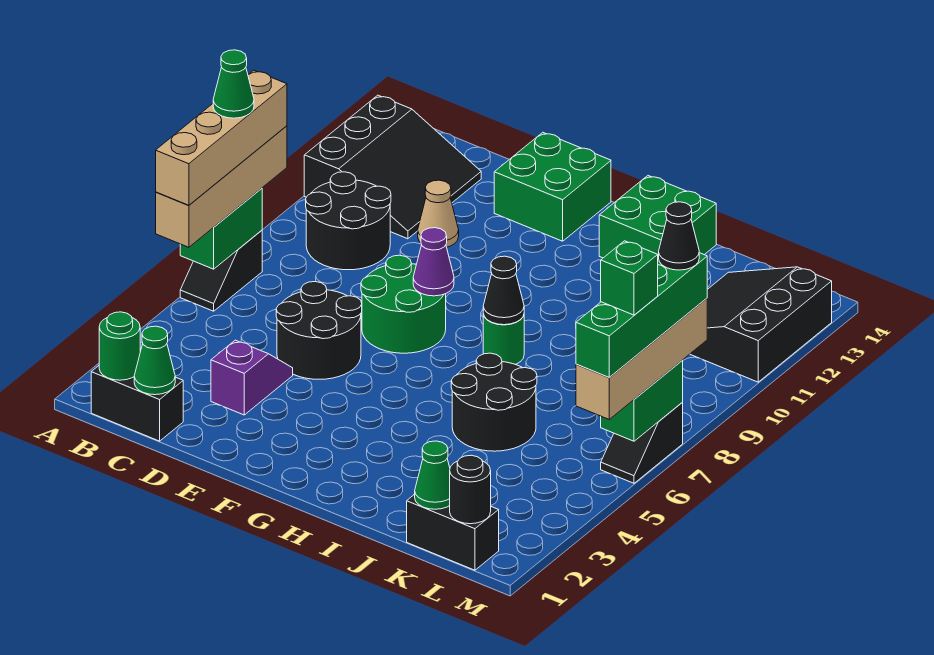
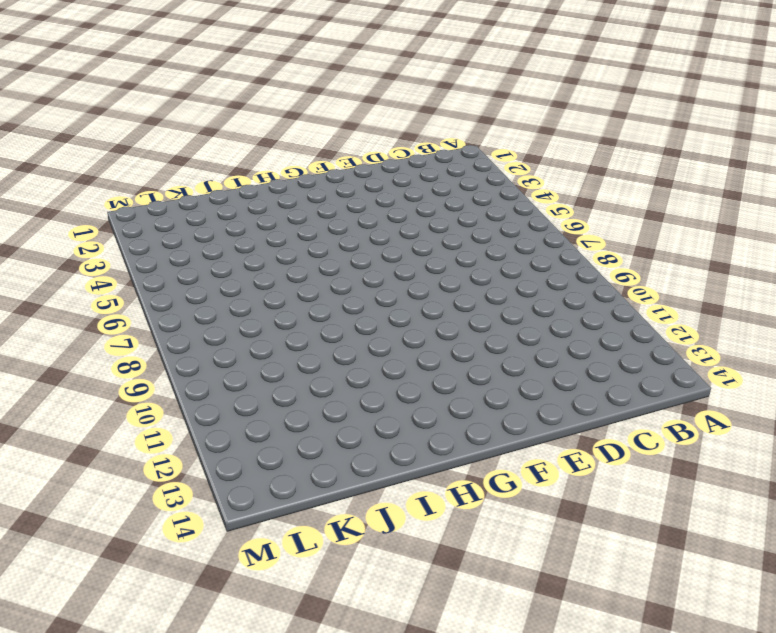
none -> black slope A6:A7 level 1 top 7
none -> black slope A11:C13 level 1 top A
none -> black brick B1:C1 level 1
none -> black round brick B9:C10 level 1

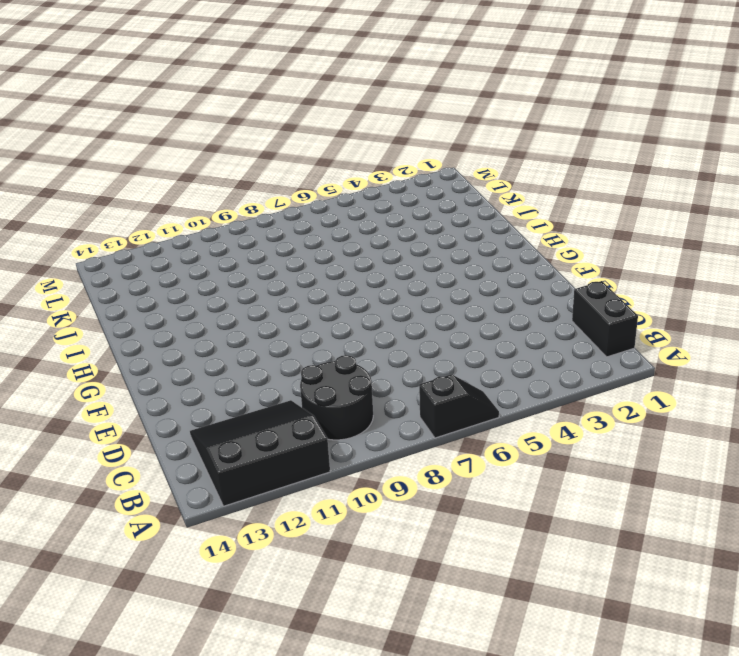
none -> purple slope D3:D4 level 1 top 3
none -> black round brick D5:E6 level 1
none -> tan cone D11 level 1
none -> green round brick E7:F8 level 1

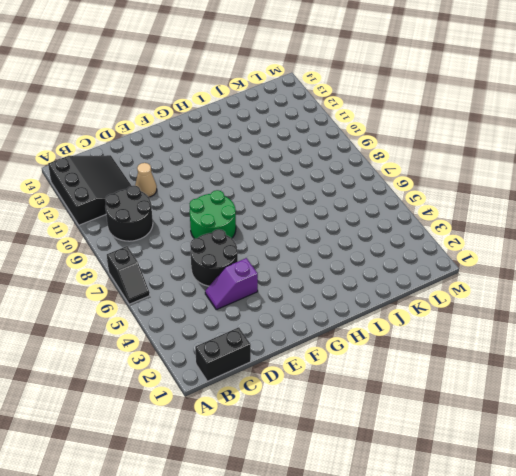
purple slope D4:E4 level 1 top E -> purple slope D3:D4 level 1 top 3
none -> green brick E13:F14 level 1
none -> green round brick H8 level 1
none -> green brick H13:I14 level 1
none -> black round brick I5:J6 level 1

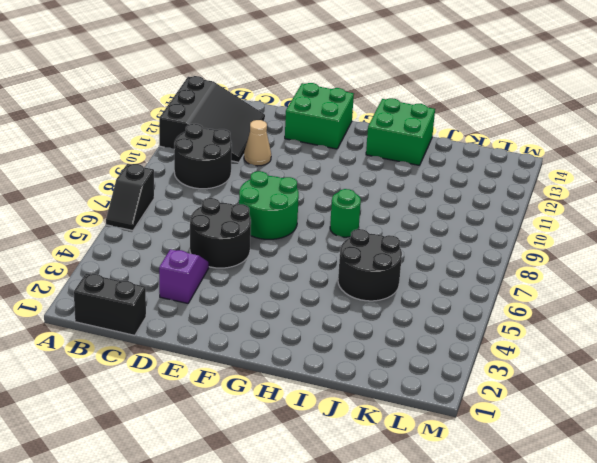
none -> black brick K1:L1 level 1
none -> black slope K11:M13 level 1 top M
none -> black slope M6:M7 level 1 top 7
none -> green brick A6:A7 level 2

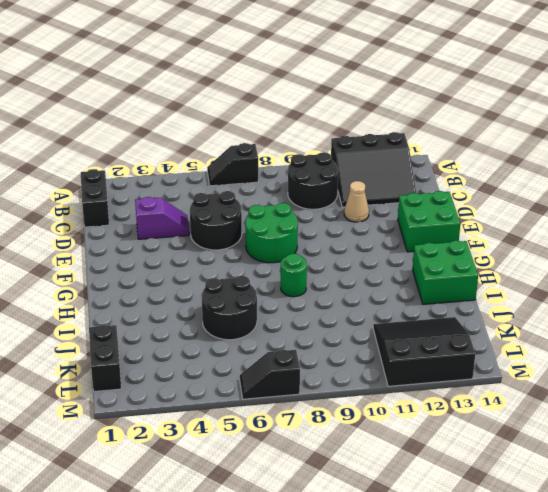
none -> green brick A6:A7 level 2
none -> green round brick B1 level 2
none -> green cone C1 level 2
none -> purple cone F8 level 2

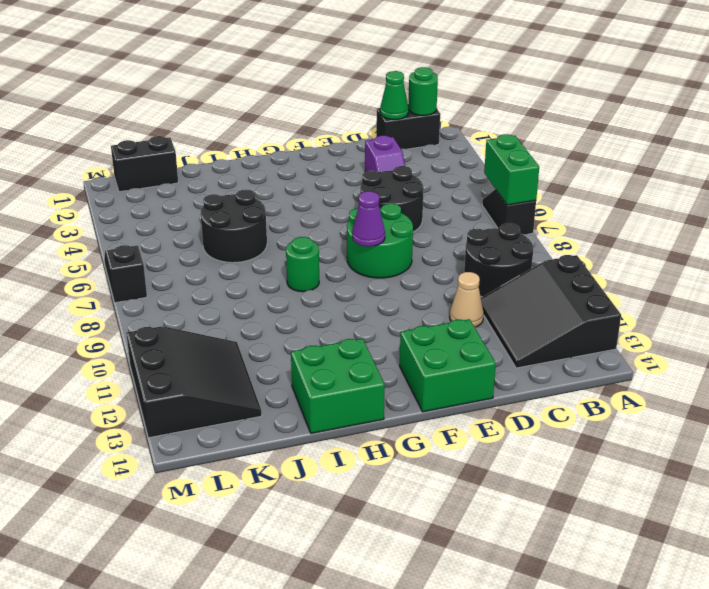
none -> black cone H8 level 2
none -> green cone K1 level 2
none -> black round brick L1 level 2
none -> green brick M6:M7 level 2

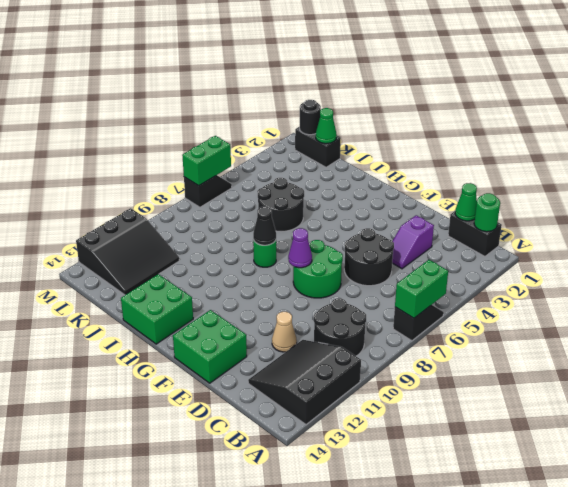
none -> tan brick A5:A8 level 3
none -> tan brick M5:M8 level 3
none -> tan brick A5:A8 level 4
none -> green brick M5:M8 level 4

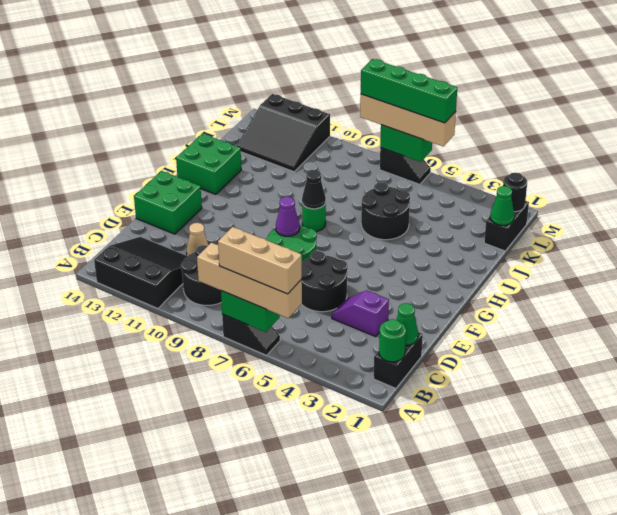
tan brick A5:A7 level 4 -> tan brick A5:A8 level 4
none -> green cone A7 level 5
none -> green brick M6 level 5
none -> black cone M8 level 5

